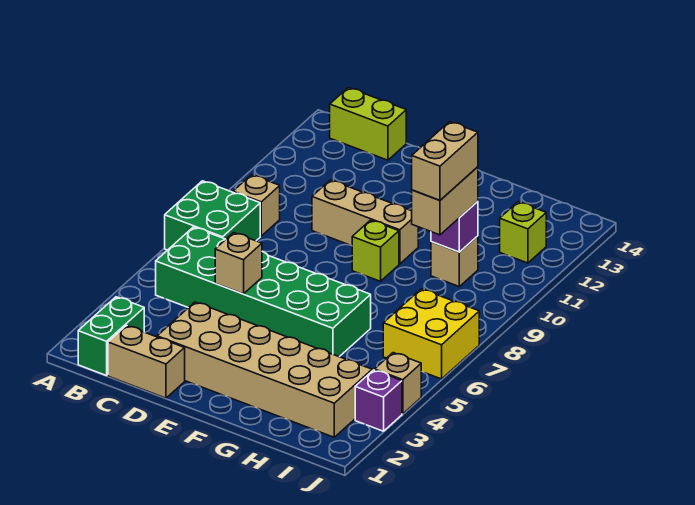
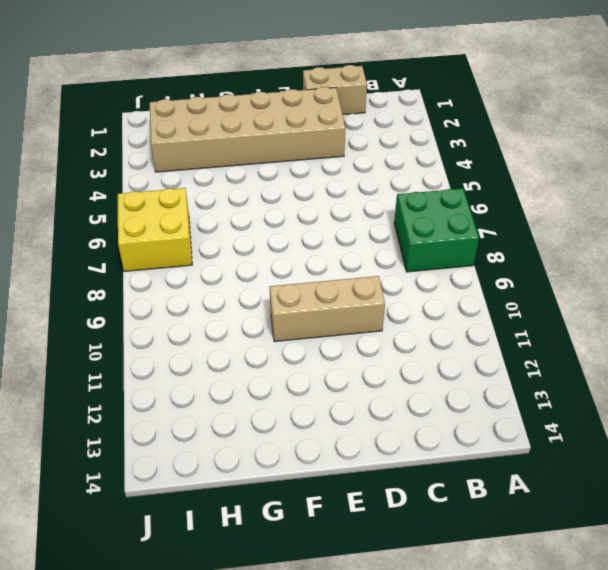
none -> green brick B1:B2 level 1
none -> green brick B5:G6 level 1
none -> tan brick B9 level 1

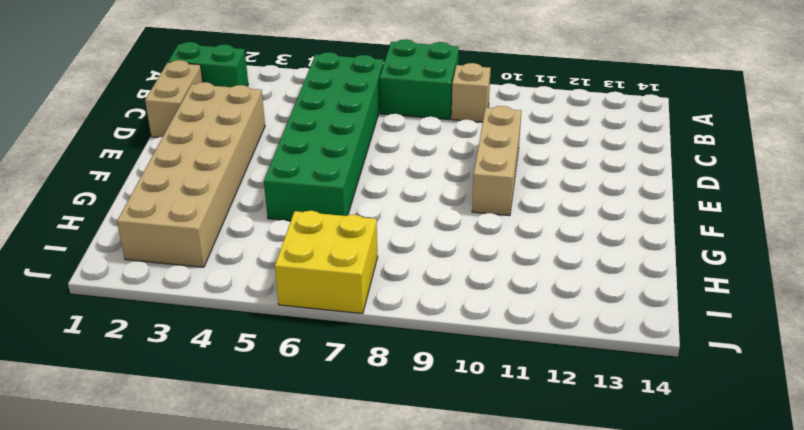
none -> lime brick B14:C14 level 1
none -> lime brick F9 level 1
none -> tan brick H10 level 1

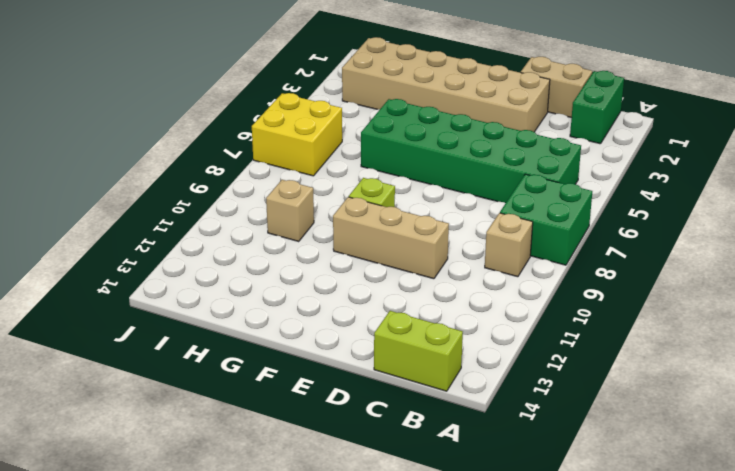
none -> lime brick I12 level 1
none -> purple brick J3 level 1
none -> tan brick J4 level 1

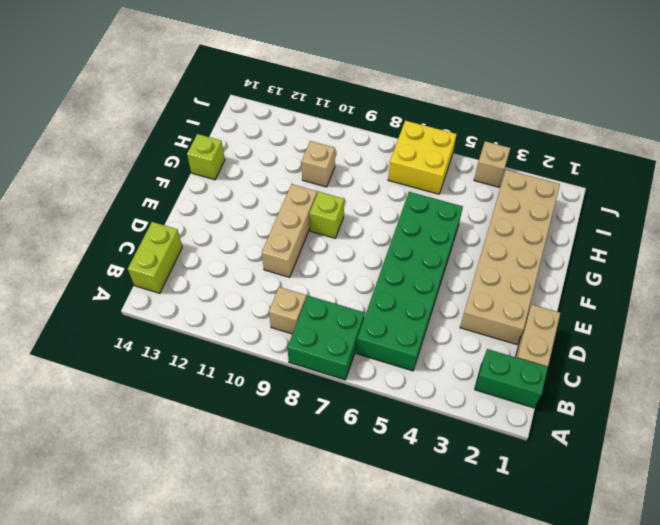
lime brick G14 level 1 -> lime brick I12 level 1
none -> purple brick J3 level 1
none -> tan brick D5 level 2
none -> purple brick H10 level 2

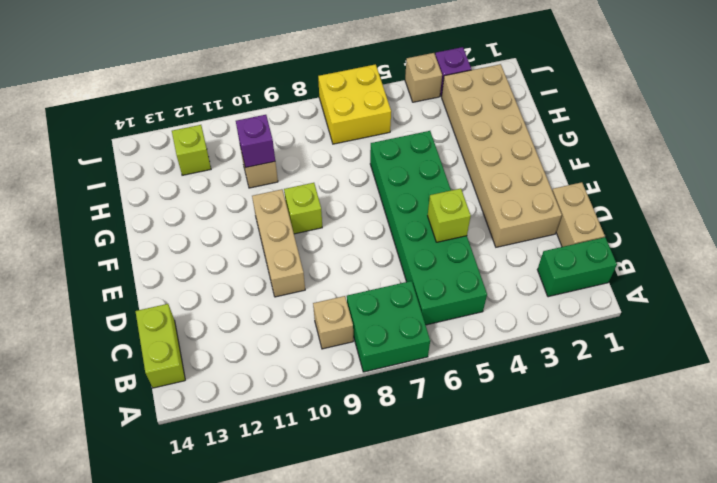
lime brick D5 level 2 -> tan brick D5 level 2
none -> tan brick H9:H10 level 3
none -> tan brick H9:H10 level 4

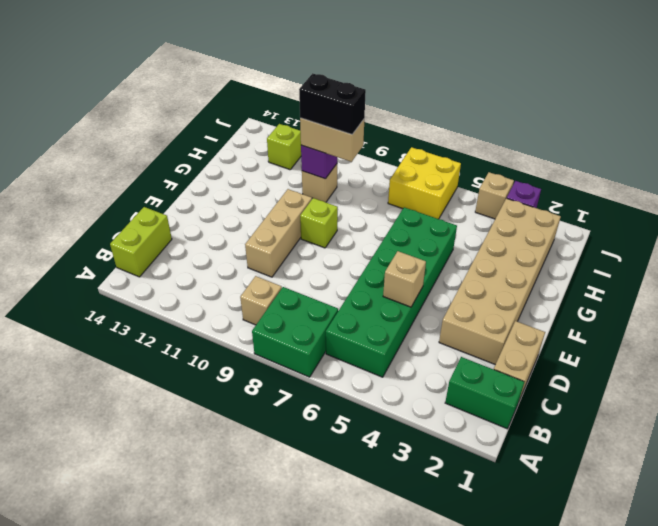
black brick H9:H10 level 4 -> tan brick H9:H10 level 4

